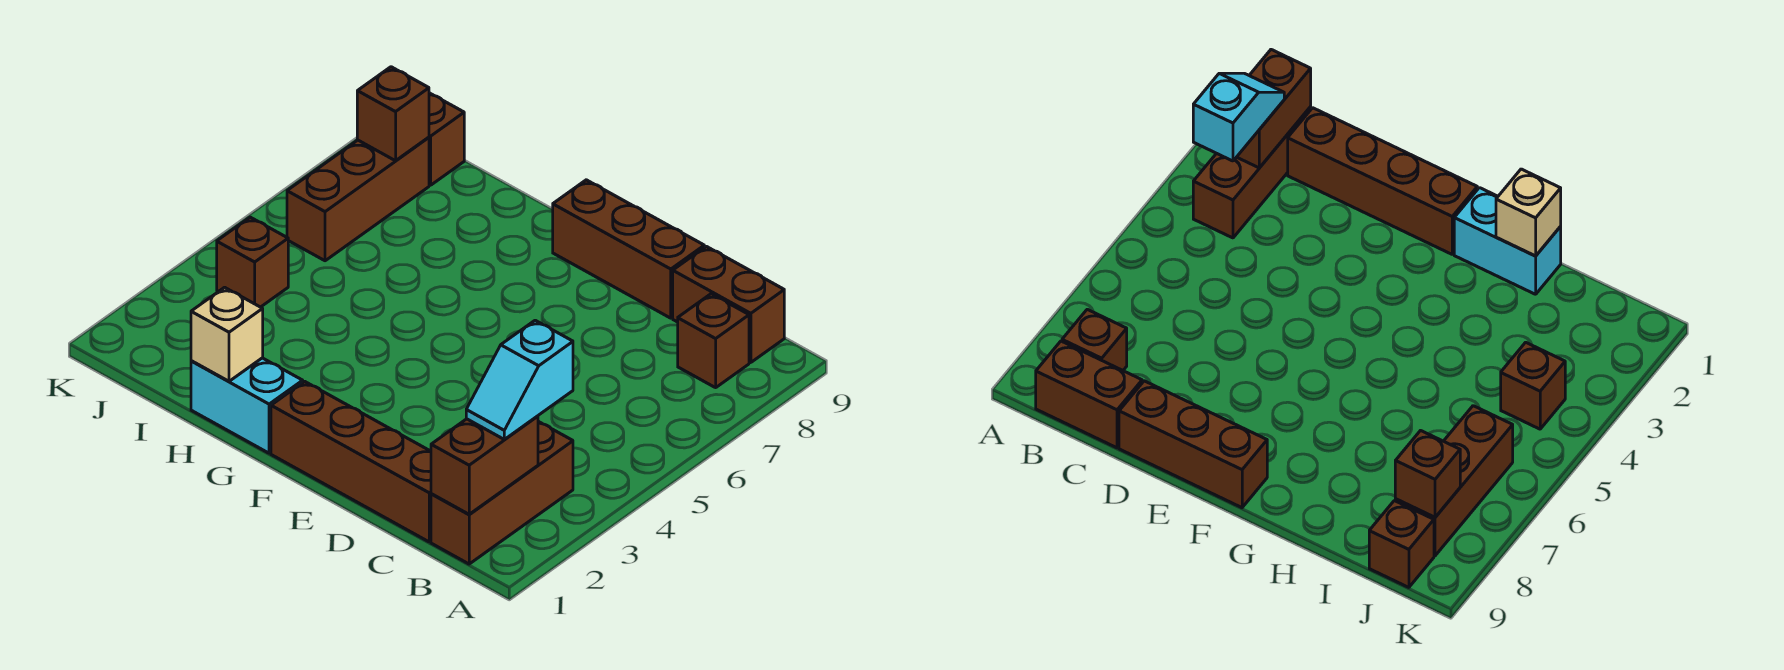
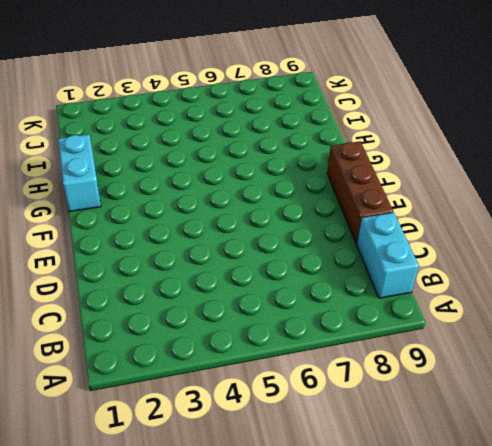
cyan brick B9:C9 level 1 -> brown brick B9:C9 level 1
none -> brown brick B1:B3 level 1
none -> brown brick B8 level 1
none -> brown brick C1:F1 level 1

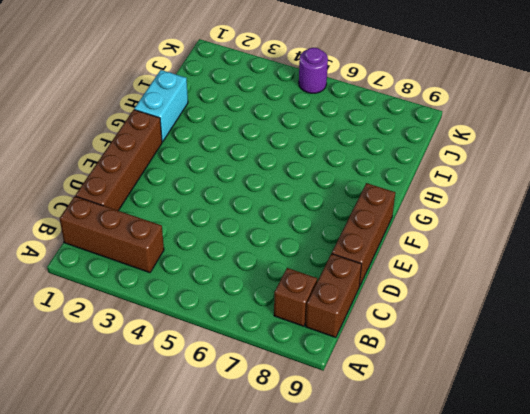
purple round brick K5 level 1 -> none
none -> brown brick J4 level 1
none -> brown brick J6:J8 level 1
none -> brown brick J9 level 1

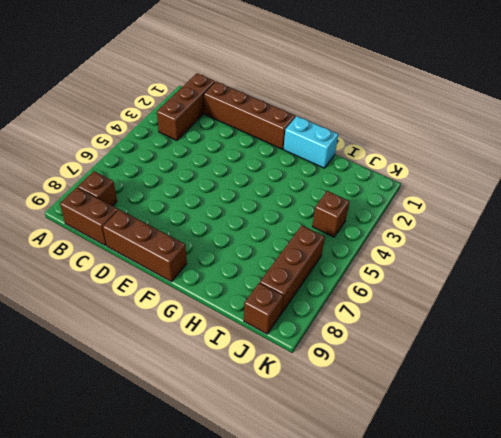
none -> brown brick B1:B2 level 2
none -> tan brick H1 level 2
none -> brown brick J8 level 2

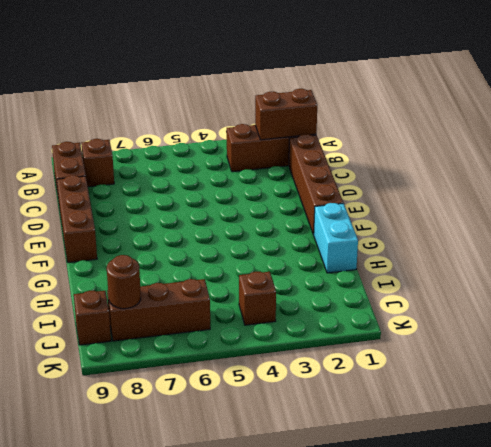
brown round brick J8 level 2 -> brown brick J8 level 2
none -> tan brick H1 level 2
none -> cyan slope B2:B3 level 3 top 3

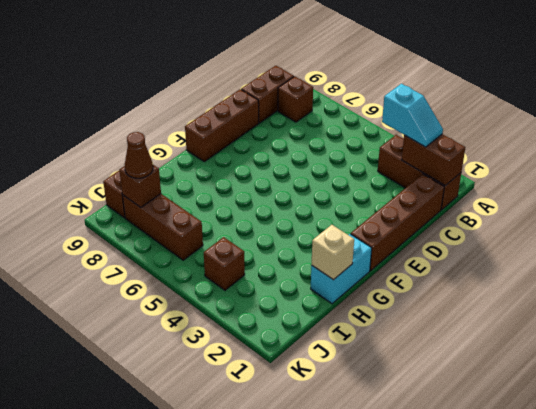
brown cone J8 level 3 -> none

